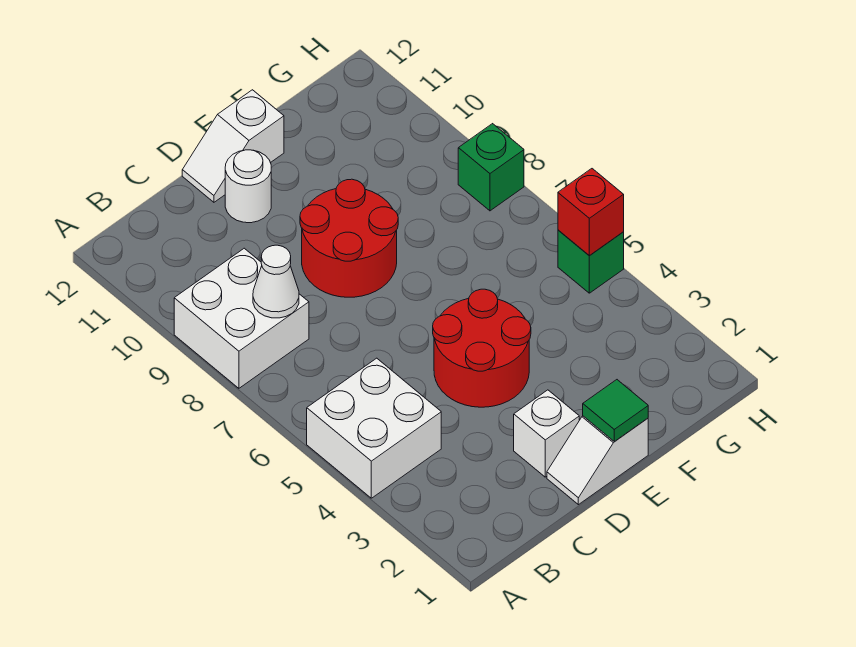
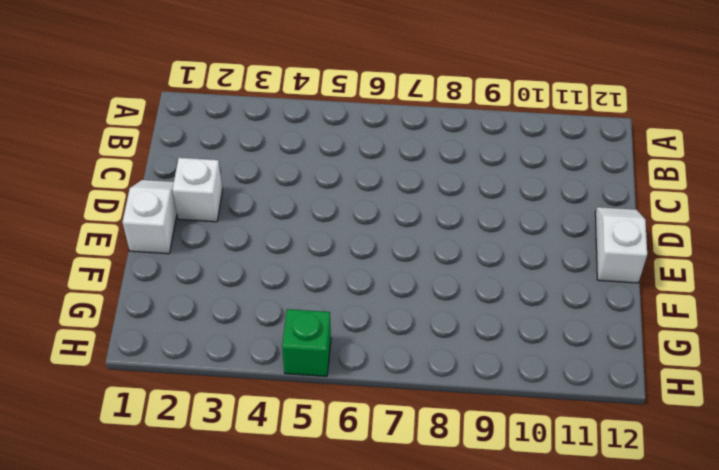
none -> white brick A4:B5 level 1
none -> white brick A8:B9 level 1
none -> red round brick D4:E5 level 1

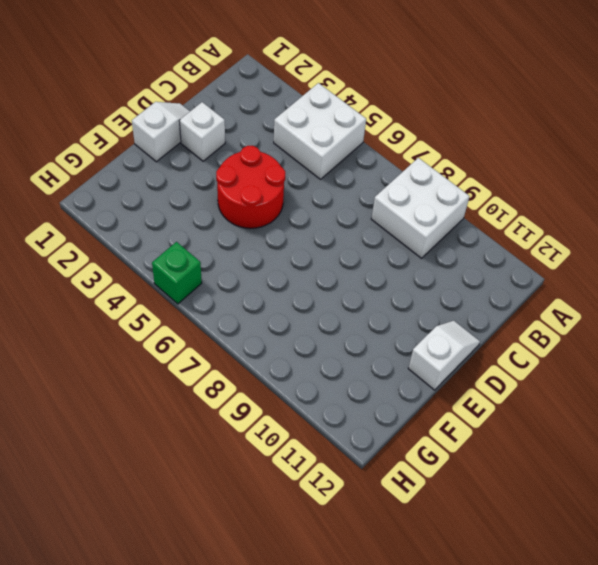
none -> red round brick D8:E9 level 1
none -> white round brick D11 level 1
none -> green brick H8 level 1

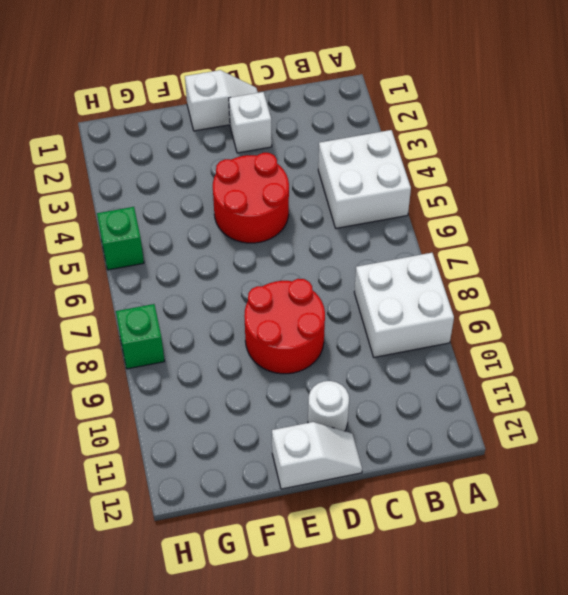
none -> white cone B8 level 2
none -> green tile E1 level 2
none -> red brick H5 level 2

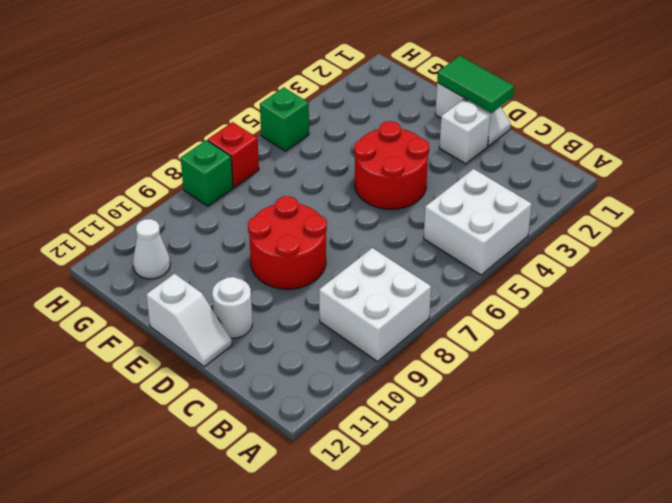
green tile D1:E1 level 2 -> green tile E1 level 2
white cone G11 level 1 -> white cone B8 level 2
red brick H7 level 1 -> red brick H5 level 2

